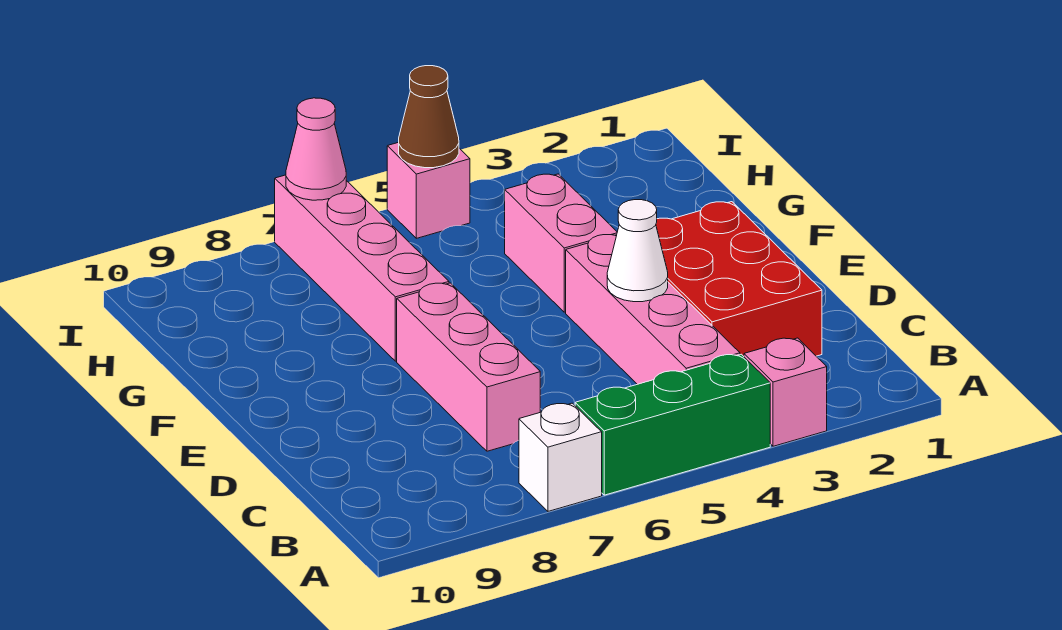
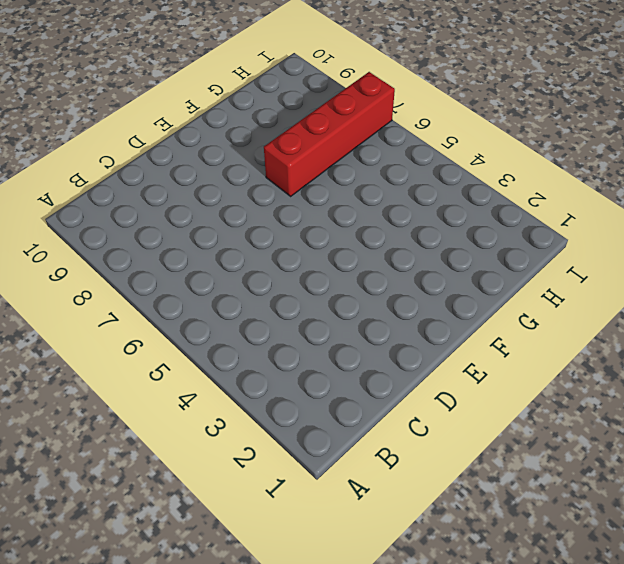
red brick F7:I7 level 1 -> pink brick F7:I7 level 1
none -> pink brick A3 level 1
none -> green brick A4:A6 level 1
none -> white brick A7 level 1

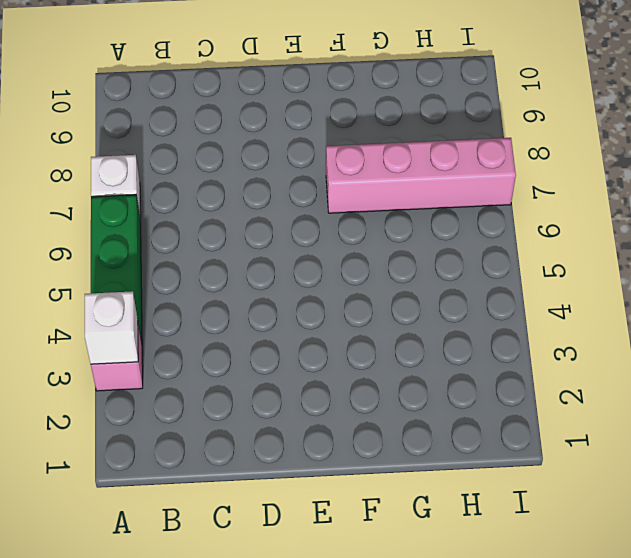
white brick A3 level 2 -> none
none -> pink brick B4:E4 level 1
none -> red brick C2:E3 level 1
none -> pink brick C7:E7 level 1

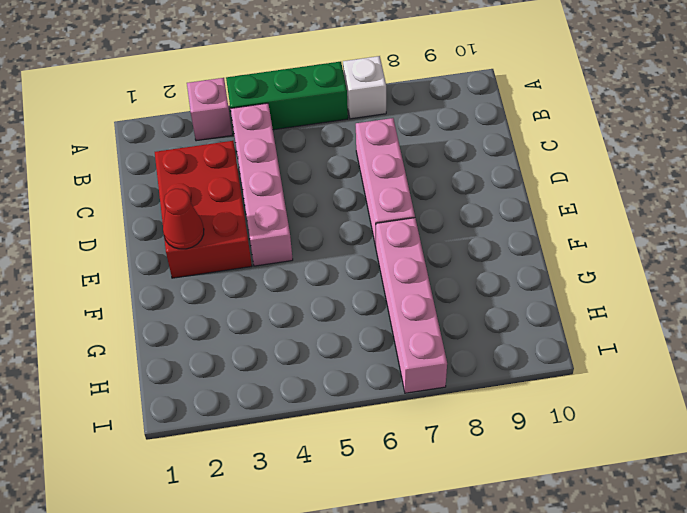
red cone E2 level 2 -> none
none -> pink brick F4:G4 level 1
none -> pink brick I5 level 1
none -> white cone D4 level 2

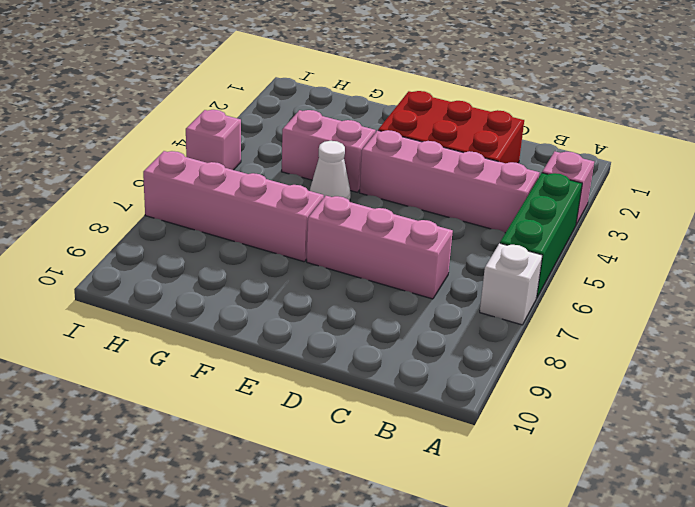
white cone F5 level 1 -> white cone D4 level 2
none -> brown cone I5 level 2
none -> pink cone I7 level 2

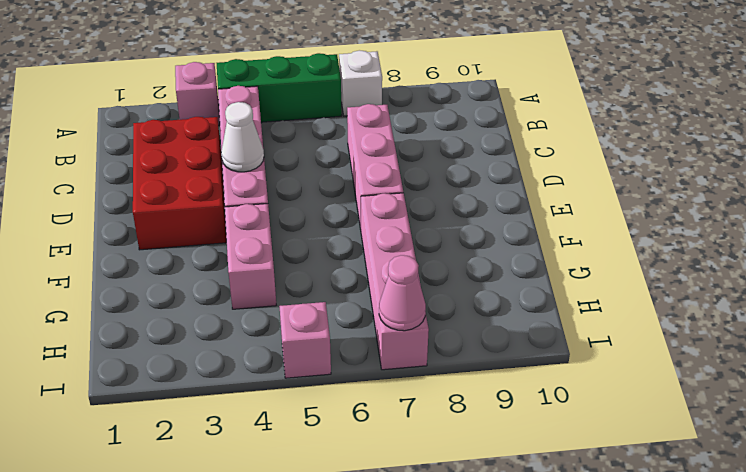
none -> brown cone I5 level 2

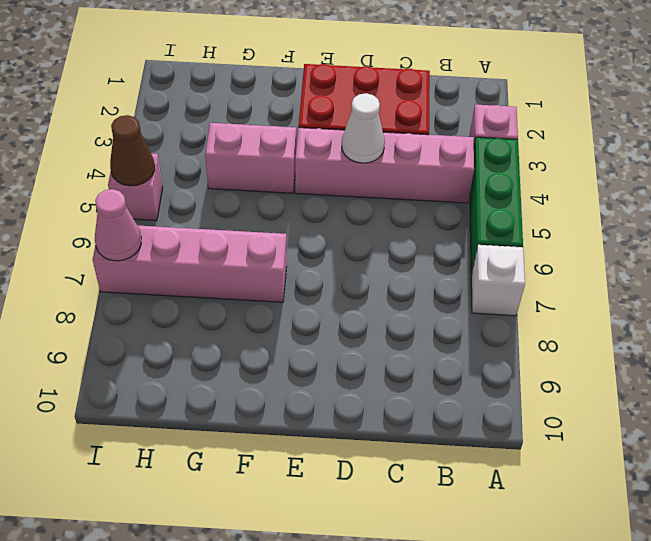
none -> pink brick C7:E7 level 1

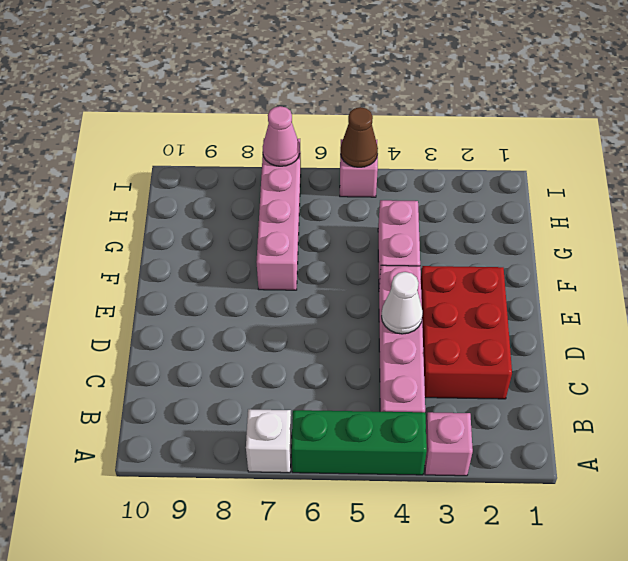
none -> pink brick C7:E7 level 1

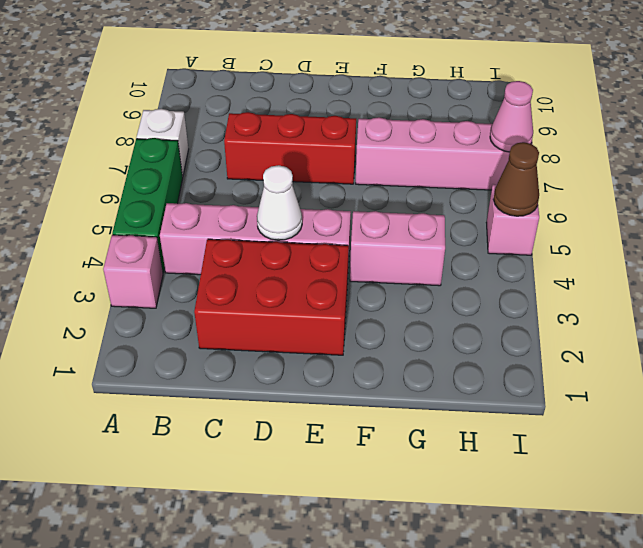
red brick C7:E7 level 1 -> pink brick C7:E7 level 1

